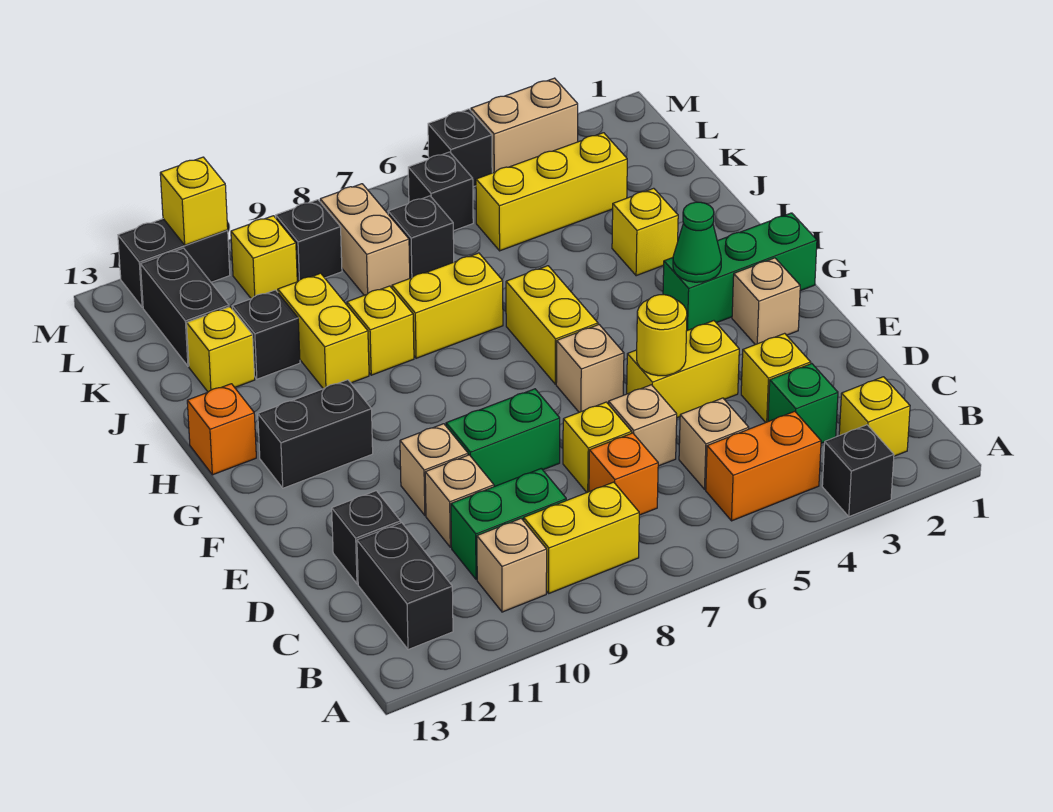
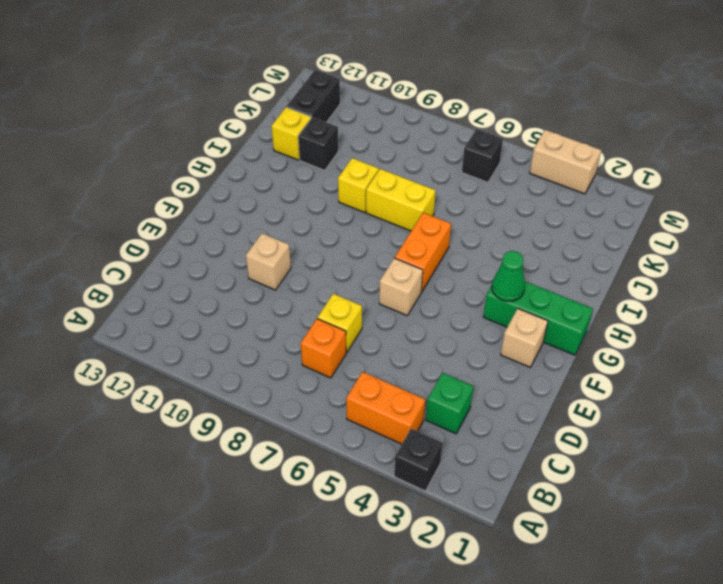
orange brick G6:H6 level 1 -> yellow brick G6:H6 level 1
none -> yellow brick B2 level 1
none -> yellow brick B8:B9 level 1
none -> tan brick B10 level 1
none -> black brick B12:C12 level 1

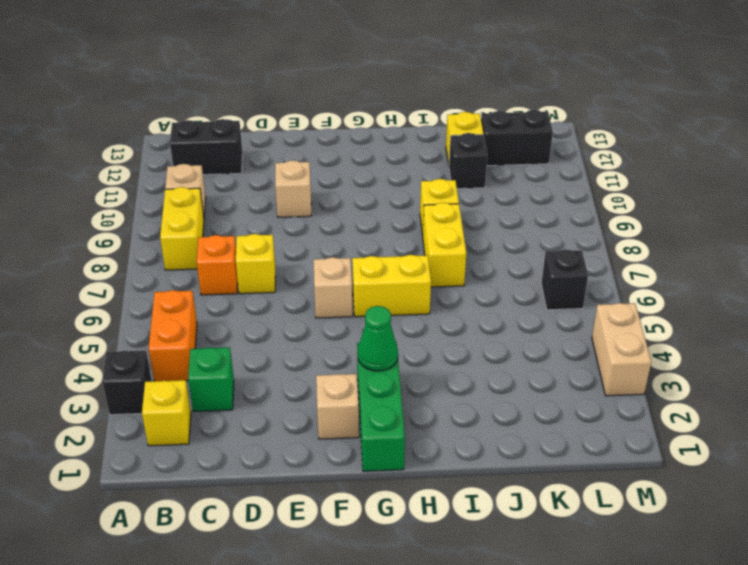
none -> tan brick C5 level 1
none -> green brick C9:C10 level 1
none -> yellow brick D3 level 1
none -> tan brick D6 level 1

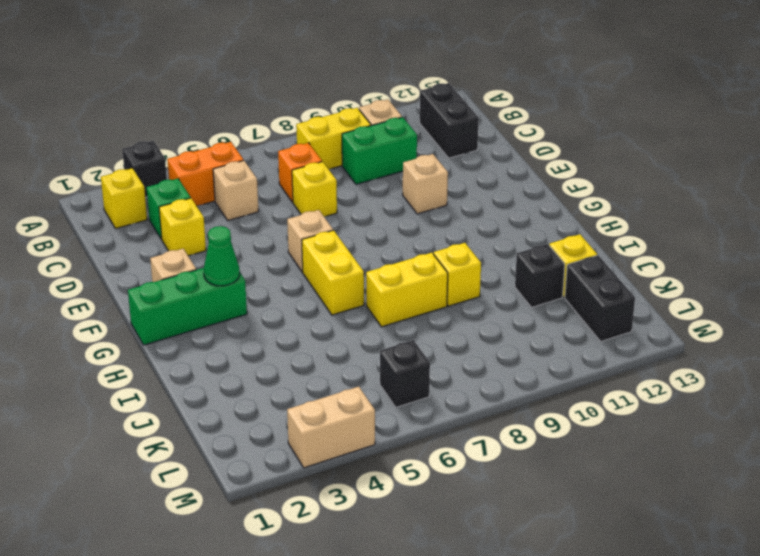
none -> tan brick D6 level 1
none -> tan brick D10 level 1
none -> black brick D12 level 1
none -> yellow brick E4:E5 level 1

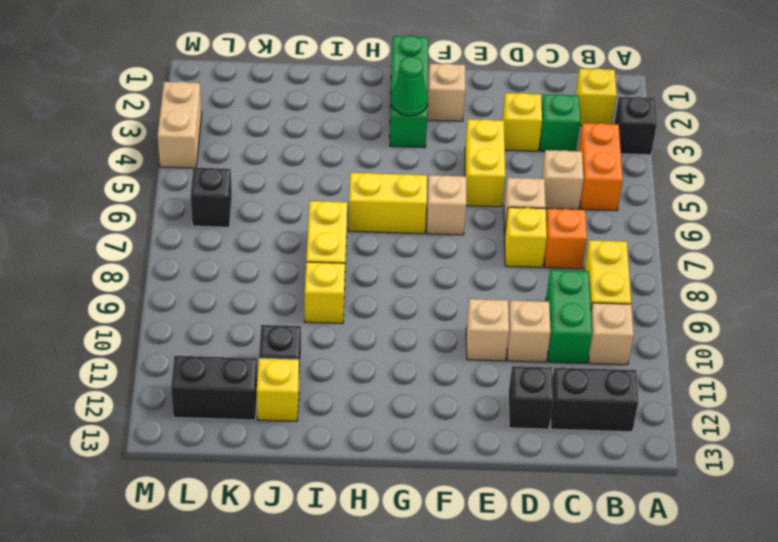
none -> green brick E8:E9 level 1
none -> black brick G11:G12 level 1
none -> orange brick H13 level 1
none -> yellow brick I3 level 1

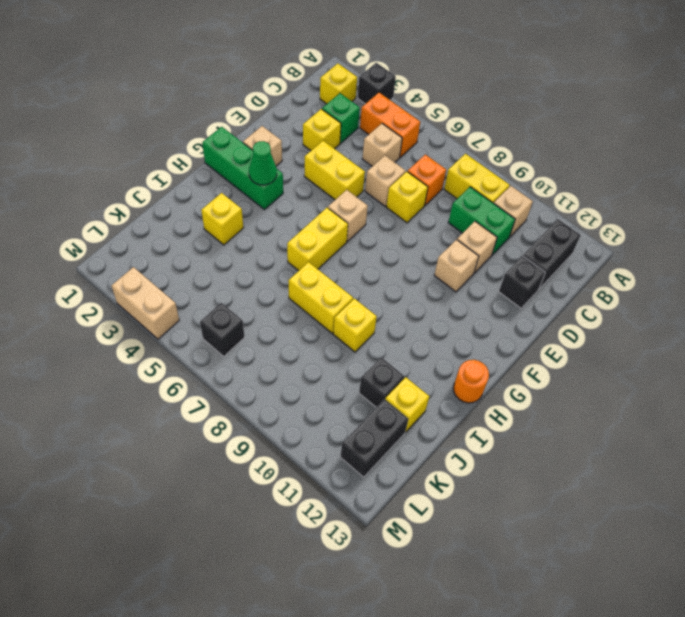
orange round brick H13 level 1 -> orange brick H13 level 1
none -> green brick E8:E9 level 1
none -> black brick G11:G12 level 1
none -> yellow brick I10:J10 level 1
none -> yellow brick K3:K5 level 1

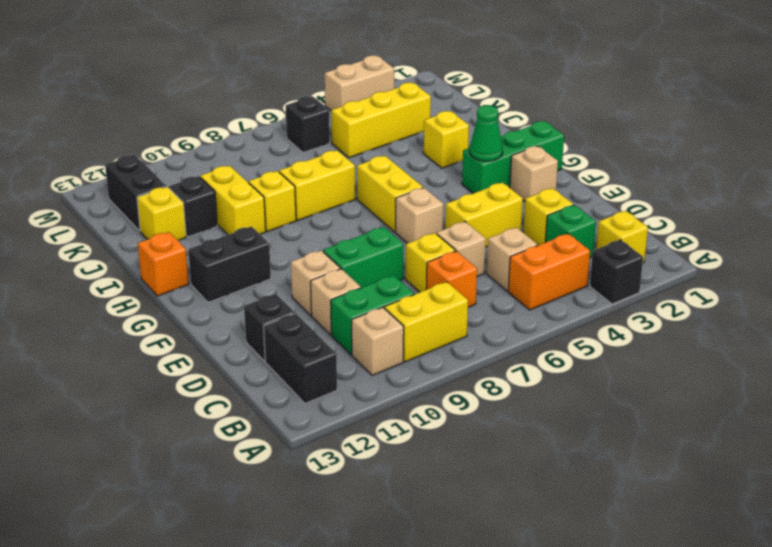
none -> black brick K7 level 1
none -> tan brick K8:L8 level 1
none -> black brick L9 level 1
none -> yellow brick L10 level 1

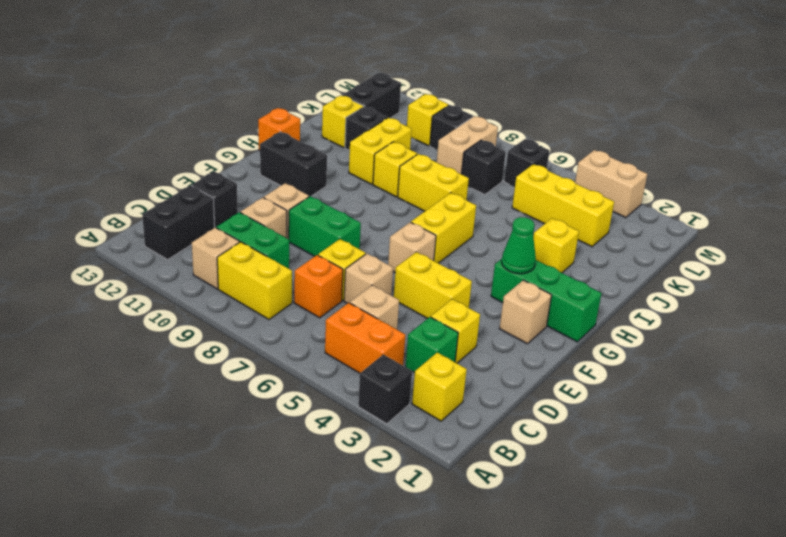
none -> black brick M5 level 1
none -> black brick M11:M12 level 1
none -> yellow round brick E5 level 2
none -> yellow brick M11 level 2

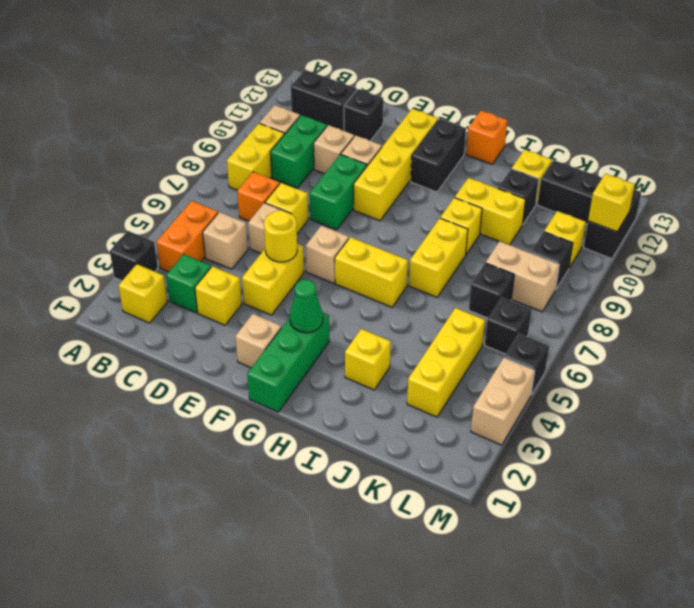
yellow brick F9:F12 level 1 -> none

